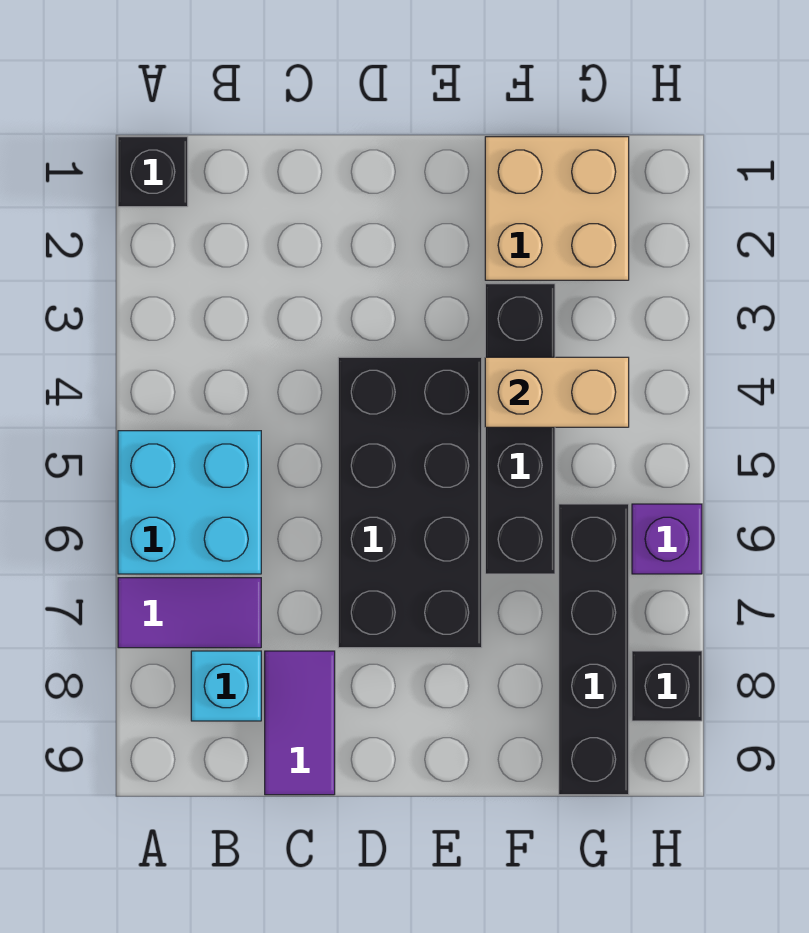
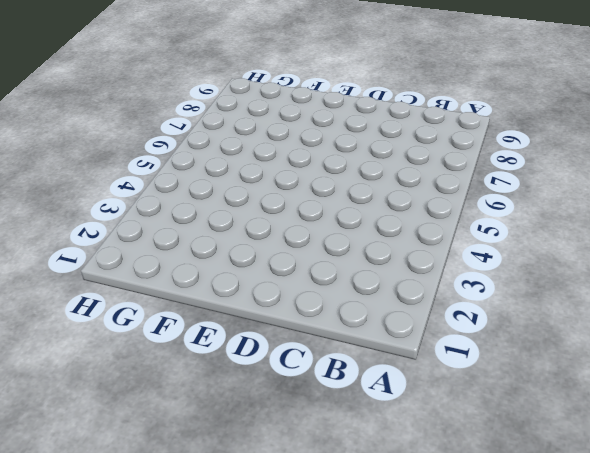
none -> black brick A1 level 1
none -> cyan brick A5:B6 level 1
none -> purple tile A7:B7 level 1

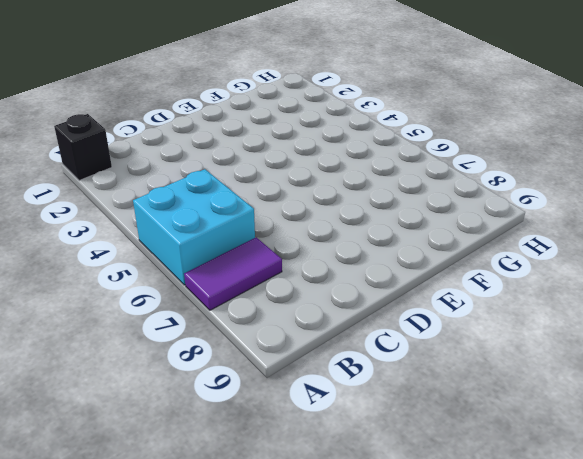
none -> cyan brick B8 level 1
none -> purple tile C8:C9 level 1
none -> black brick D4:E7 level 1

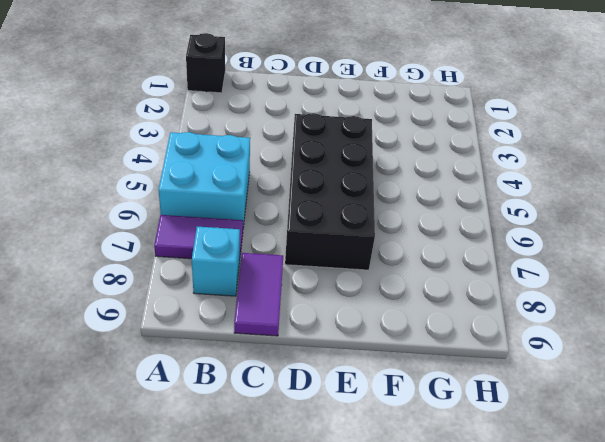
none -> tan brick F1:G2 level 1
none -> black brick F3:F6 level 1
none -> black brick G6:G9 level 1

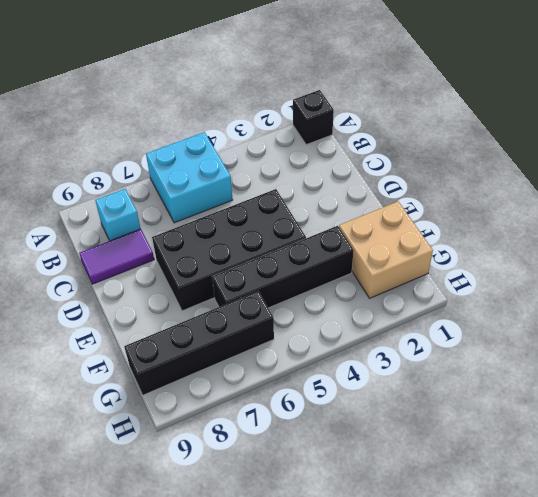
none -> purple tile A7:B7 level 1
none -> purple brick H6 level 1
none -> black brick H8 level 1

